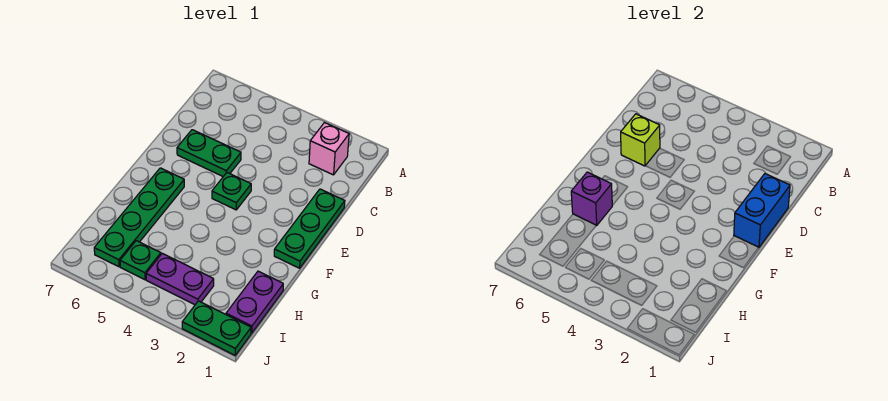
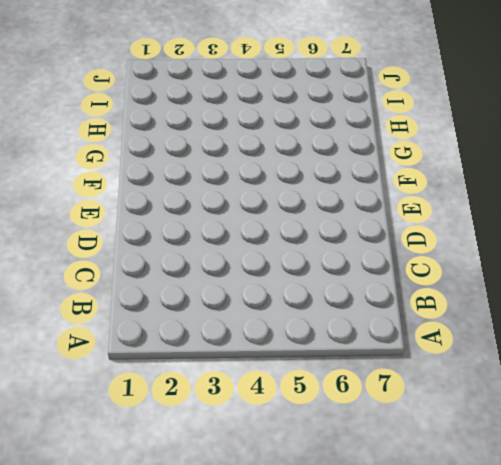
none -> pink brick B2 level 1
none -> green plate D1:F1 level 1
none -> green plate D5:D6 level 1

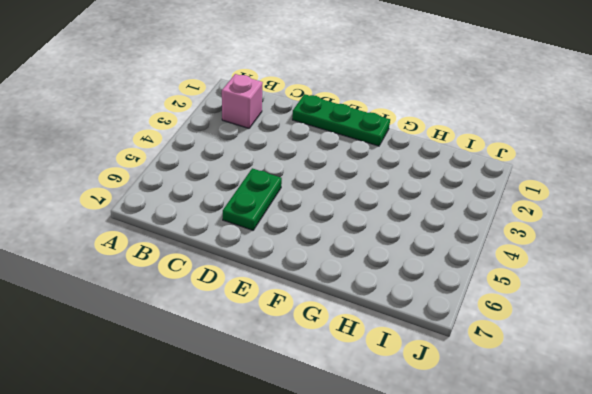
none -> green plate E4 level 1
none -> green plate F6:I6 level 1
none -> purple plate H1:I1 level 1

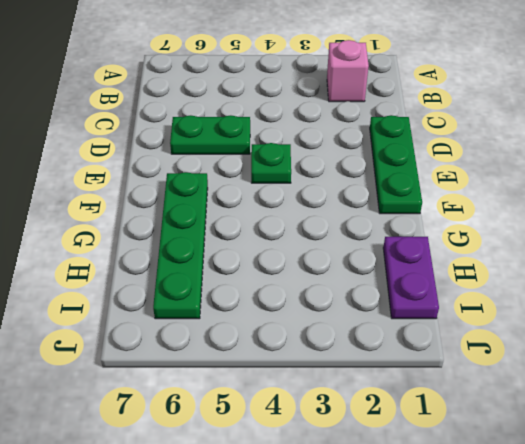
none -> purple plate I3:I4 level 1
none -> green plate I5 level 1
none -> green plate J1:J2 level 1

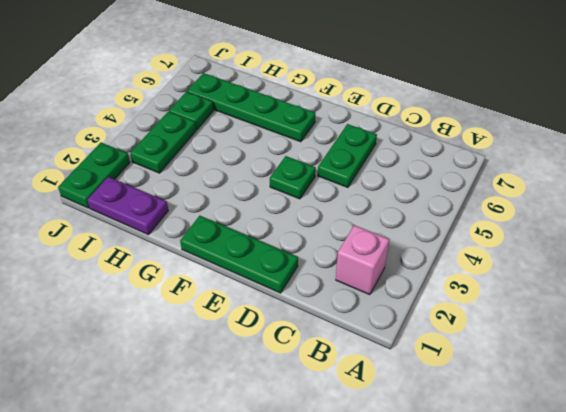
green plate I3:I4 level 1 -> purple plate I3:I4 level 1
none -> blue brick D1:E1 level 2
none -> lime brick D6 level 2
none -> purple brick G6 level 2

